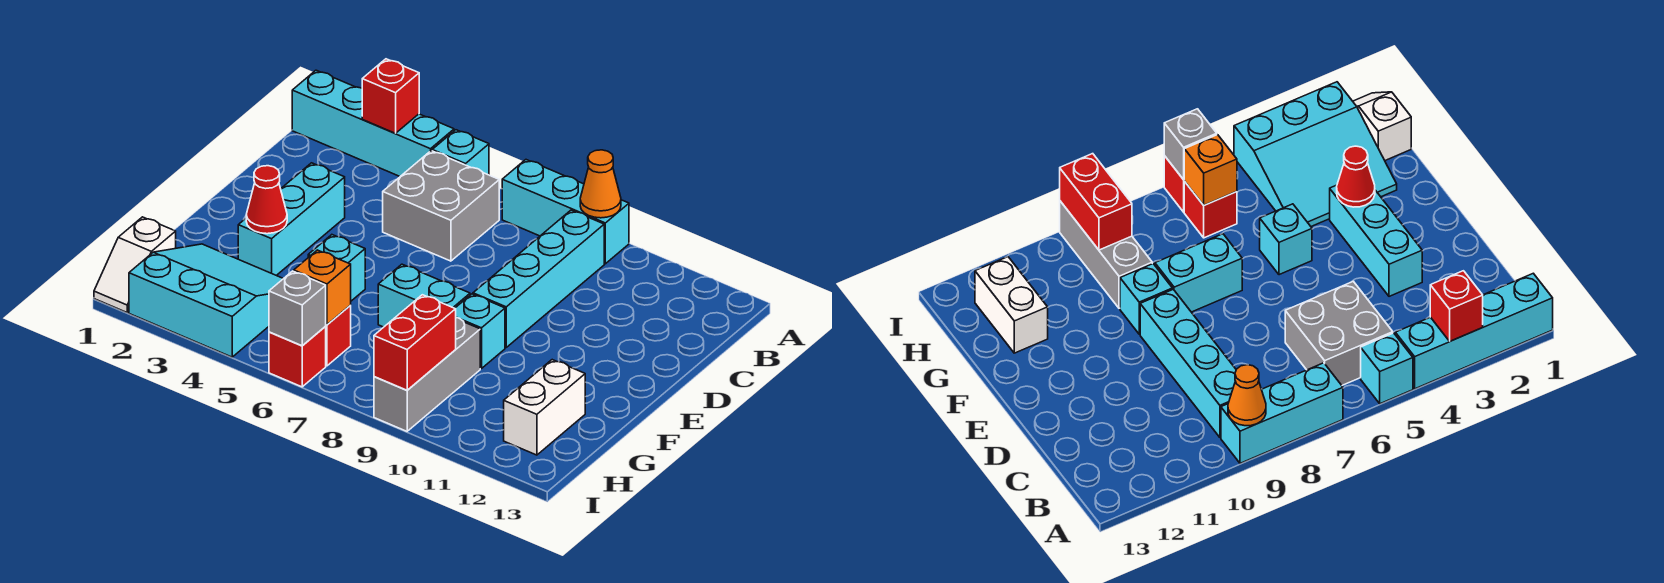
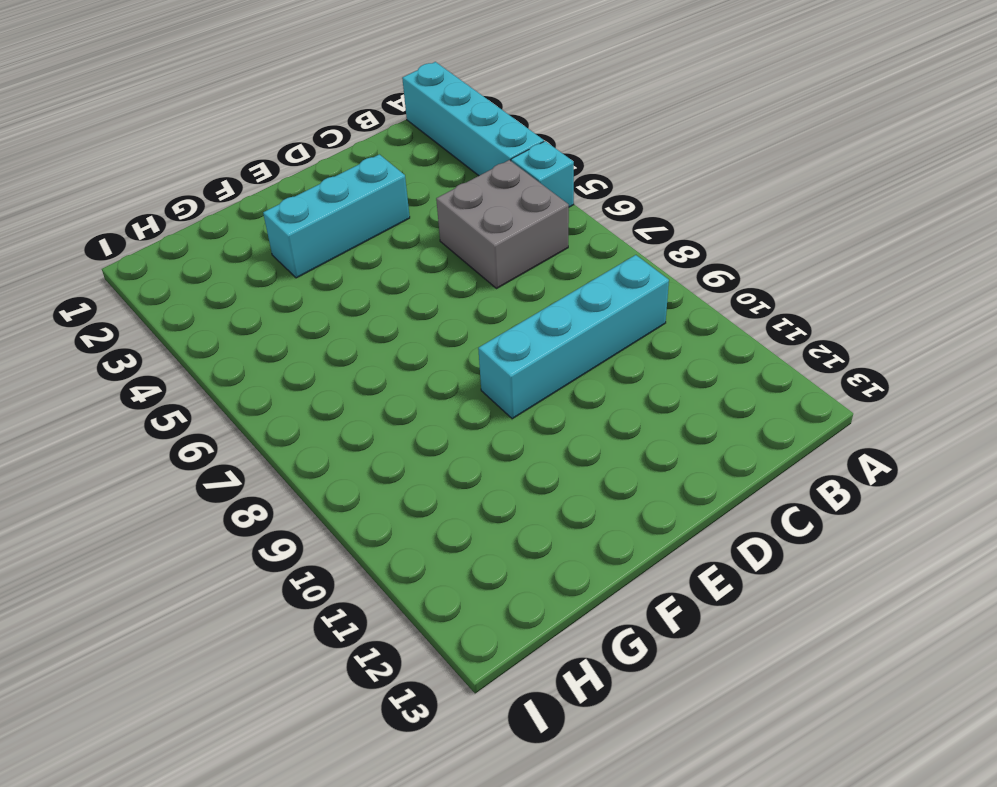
none -> cyan brick A7:A9 level 1
none -> cyan brick F5 level 1
none -> cyan brick F7:F8 level 1

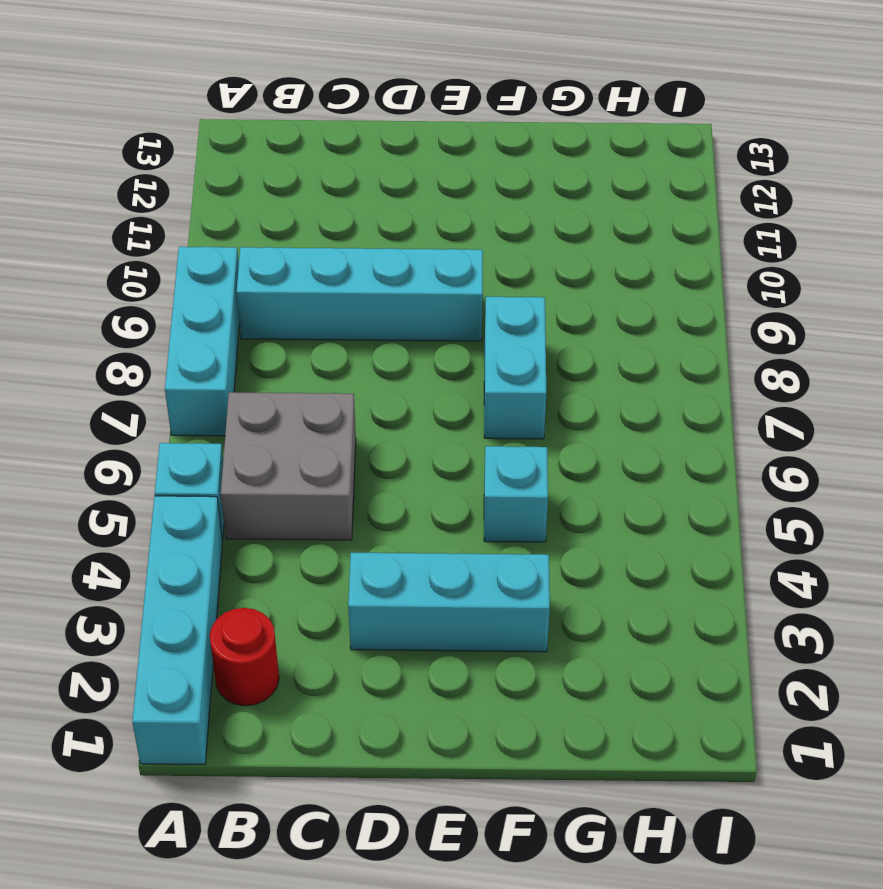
red round brick B2 level 1 -> none
none -> cyan brick F9 level 1
none -> cyan slope G2:I4 level 1 top I
none -> grey brick G9:I9 level 1

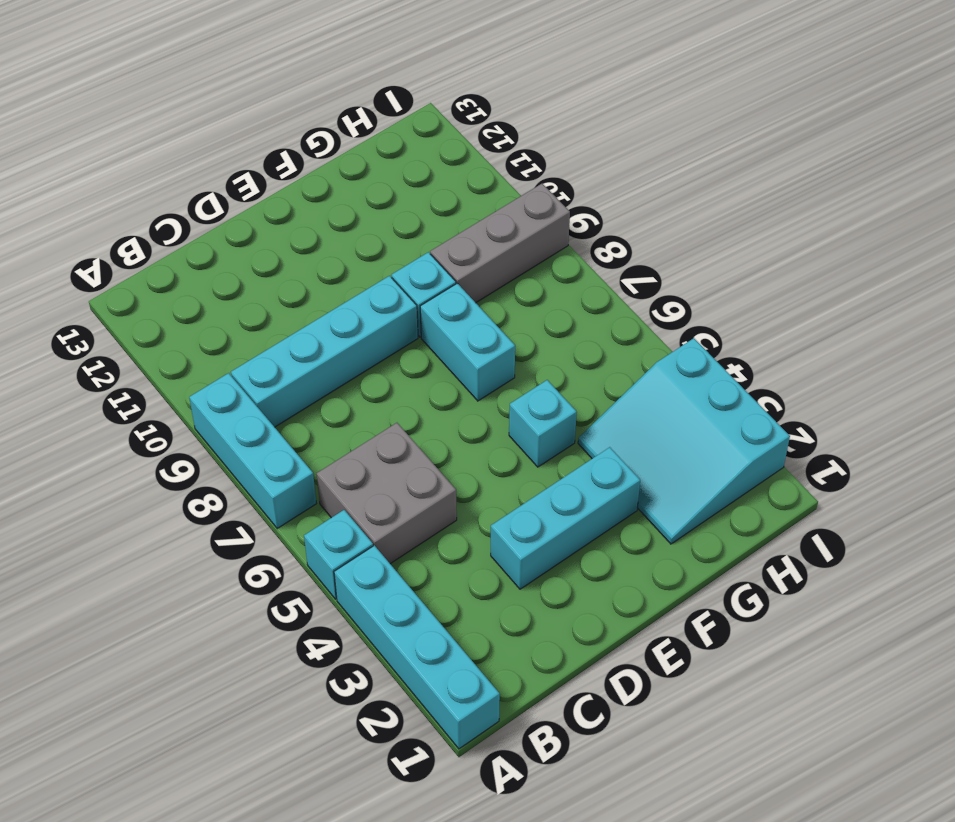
none -> white brick G12:H12 level 1
none -> white slope H1:I1 level 1 top H
none -> red brick H6 level 1

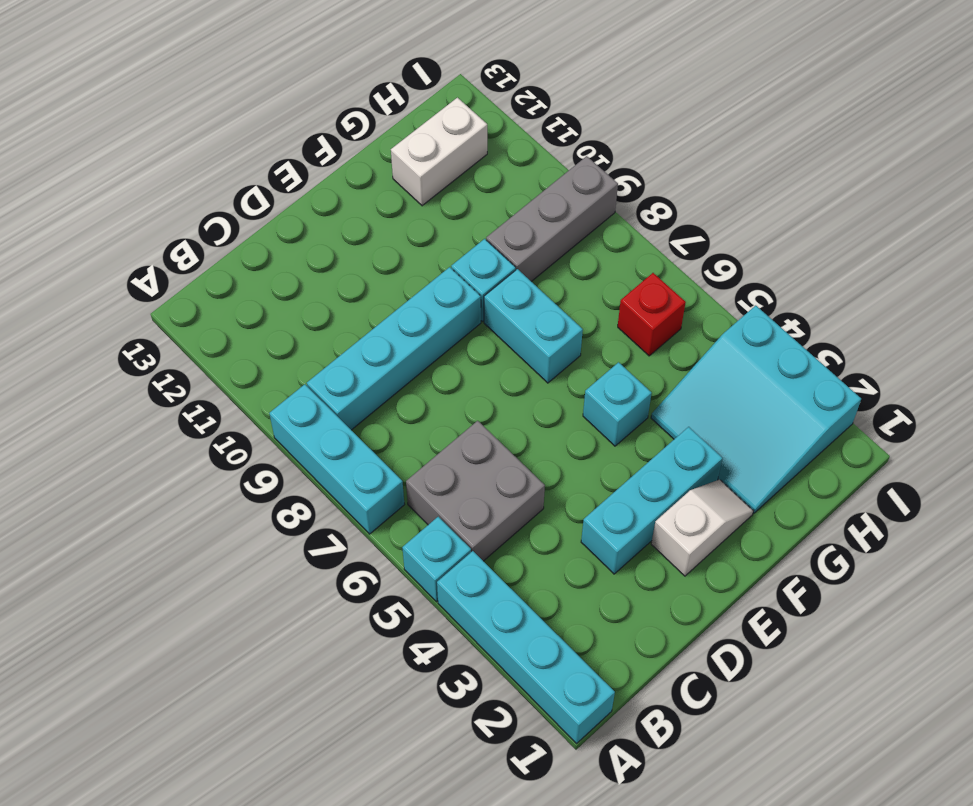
white slope E2:F2 level 1 top E -> white slope H1:I1 level 1 top H
none -> red brick I6 level 1
none -> red brick A3 level 2
none -> orange cone A9 level 2

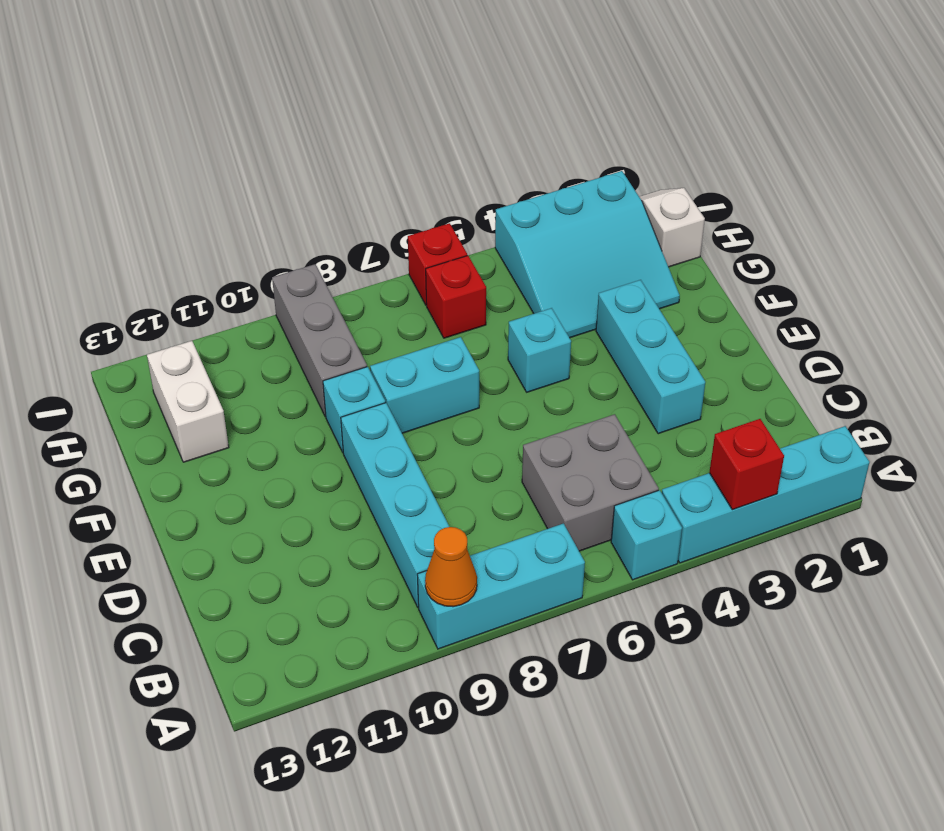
none -> red cone F3 level 2
none -> orange brick H6 level 2
none -> red brick H9:I9 level 2

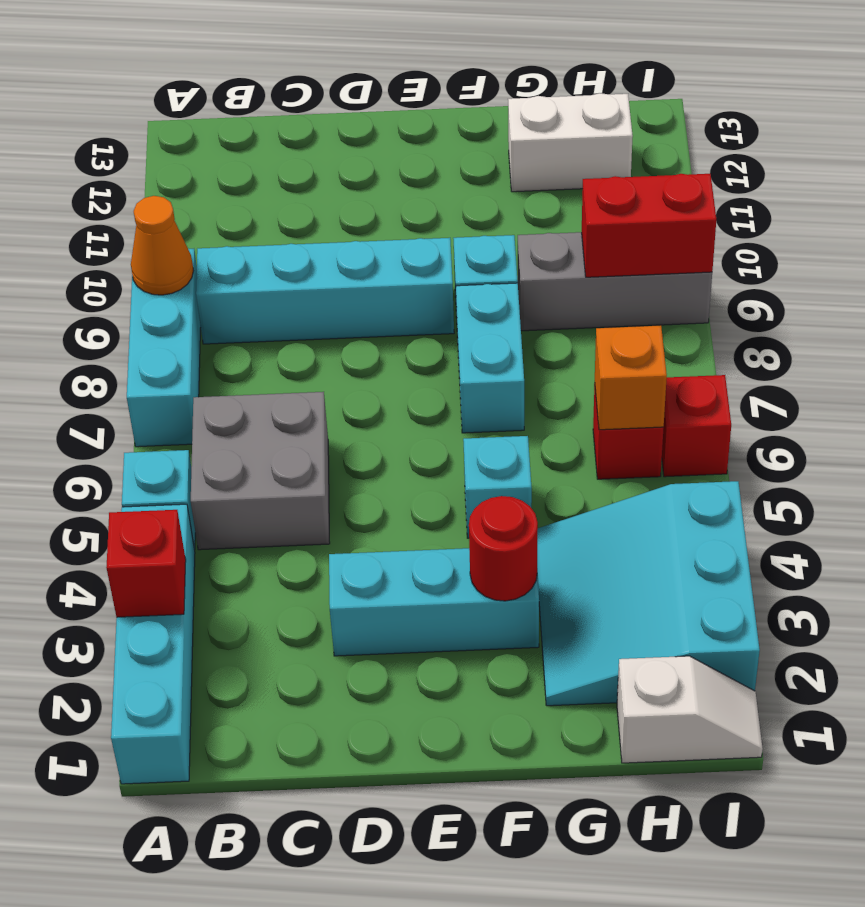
red round brick F3 level 2 -> red cone F3 level 2
none -> grey brick I6 level 2

